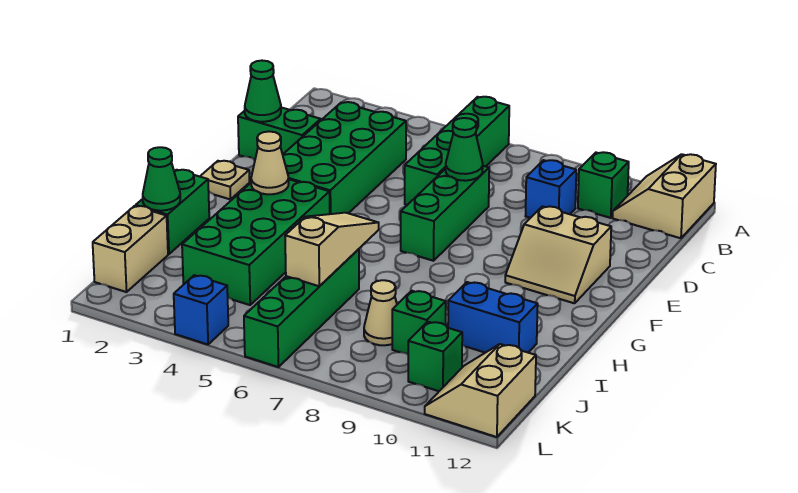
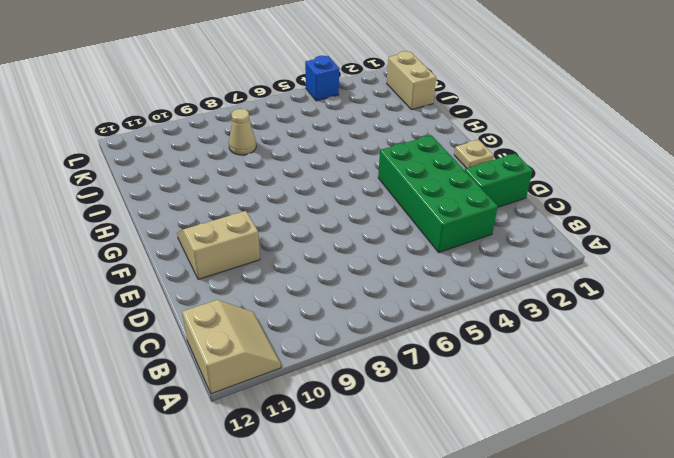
none -> green brick A6:D6 level 1
none -> green brick B10 level 1
none -> blue brick C9 level 1

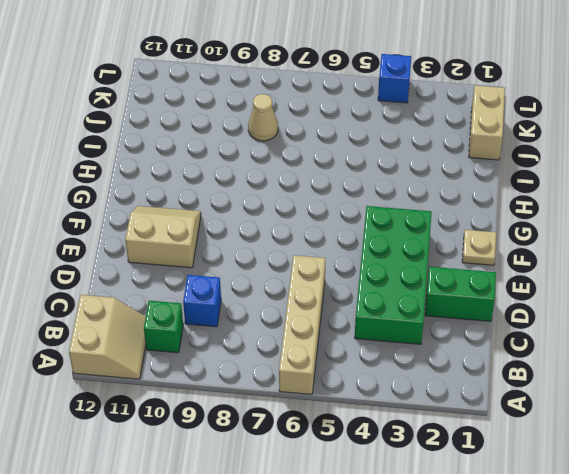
tan brick A6:D6 level 1 -> green brick A6:D6 level 1
none -> green brick D7:F7 level 1
none -> green brick G3:J4 level 1
none -> green brick H1:I1 level 1

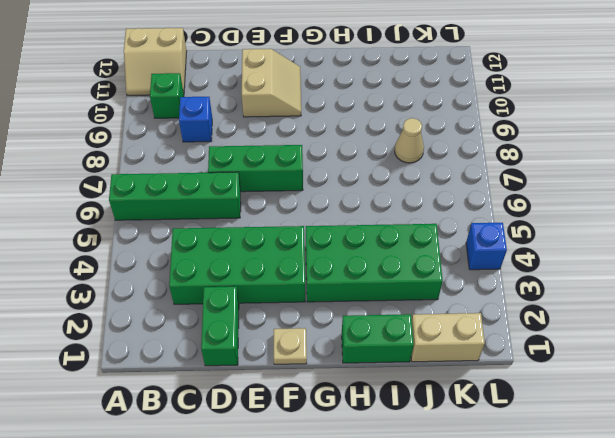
none -> green brick I6:L6 level 1
none -> blue brick I10:I11 level 1
none -> green brick J9 level 1

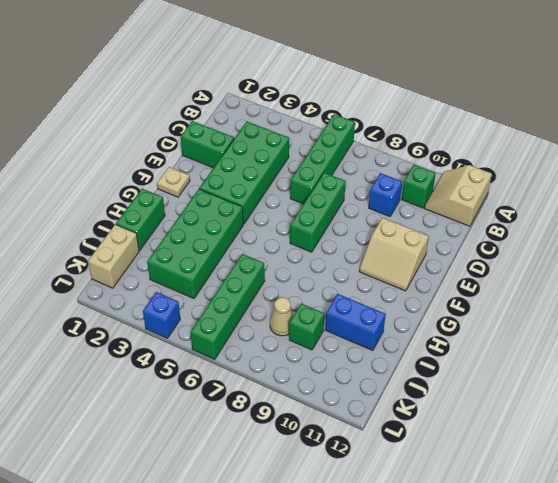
none -> green brick K10 level 1
none -> tan slope K11:L12 level 1 top 12
none -> green cone D1 level 2

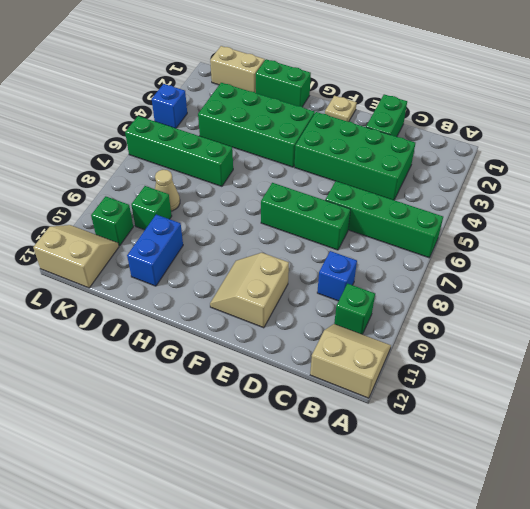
none -> green cone D1 level 2
none -> green cone D7 level 2
none -> tan cone G3 level 2

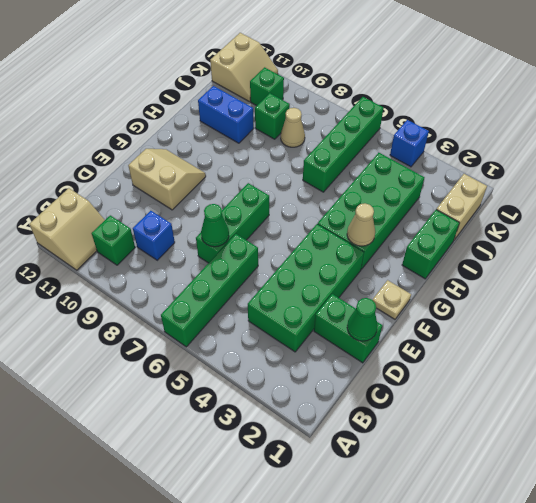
none -> tan slope H6:J6 level 2 top J
none -> green cone I1 level 2

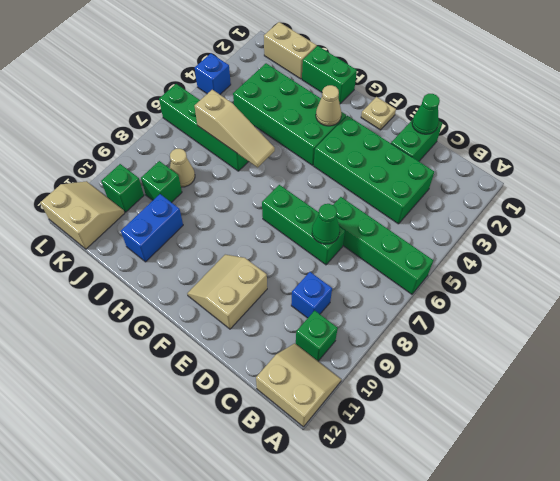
none -> green cone I1 level 2

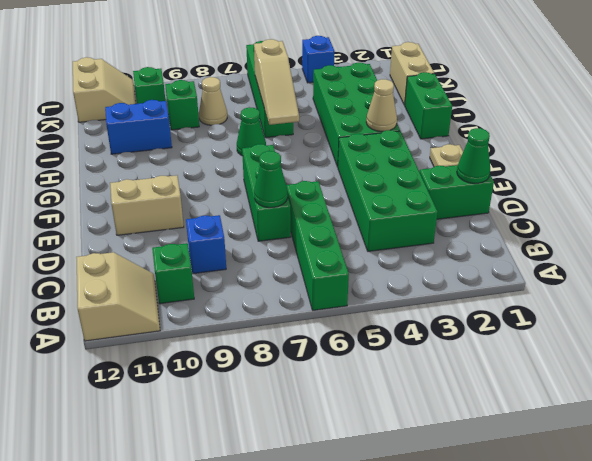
green cone H7 level 1 -> green cone I1 level 2

